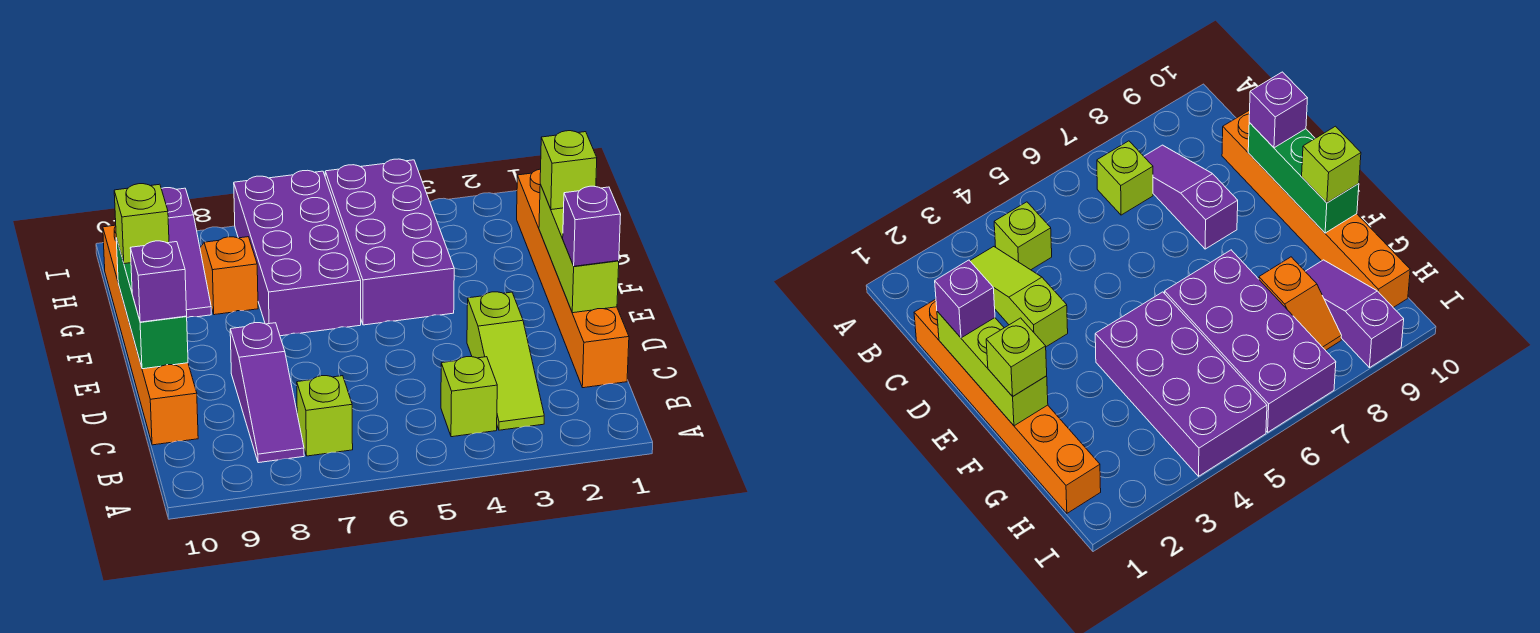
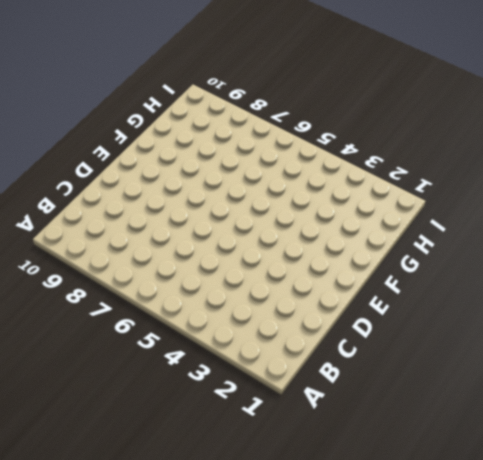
none -> lime slope B3:D3 level 1 top D
none -> lime brick B4 level 1
none -> lime brick B7 level 1

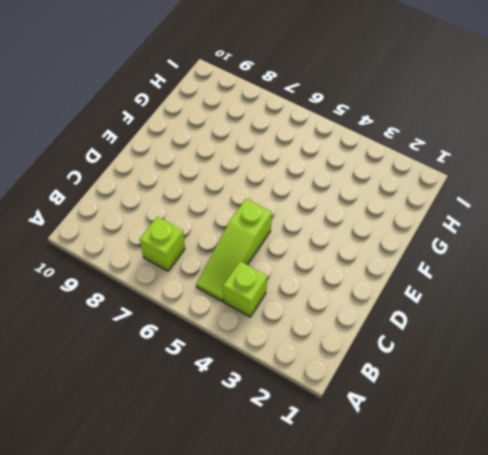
lime slope B5:D5 level 1 top D -> lime slope B3:D3 level 1 top D
none -> purple slope B8:D8 level 1 top D
none -> orange brick C1:H1 level 1
none -> orange brick C10:H10 level 1

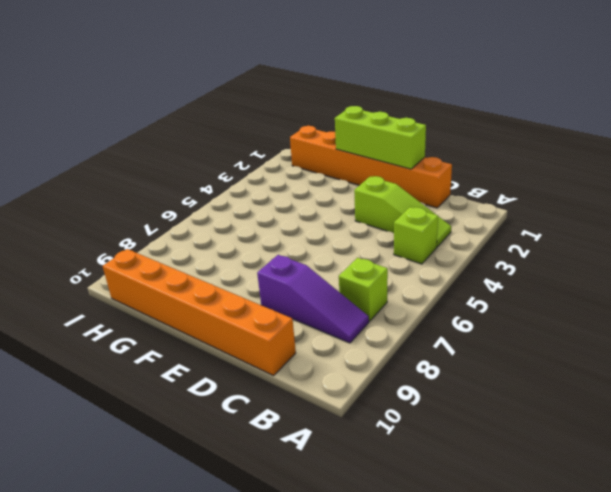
none -> purple brick F4:I5 level 1
none -> purple brick F6:I7 level 1
none -> orange slope G8:H8 level 1 top G

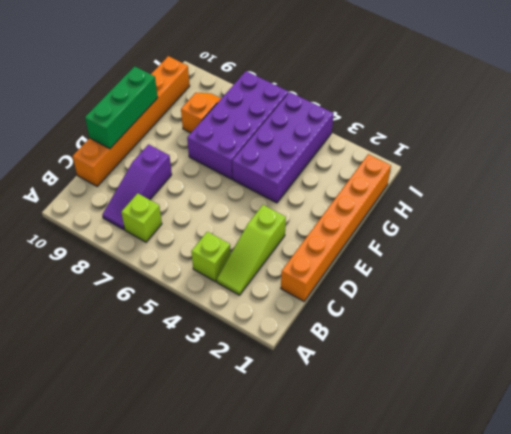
none -> purple slope G9:I9 level 1 top I
none -> lime brick D1:F1 level 2
none -> purple brick D1 level 3

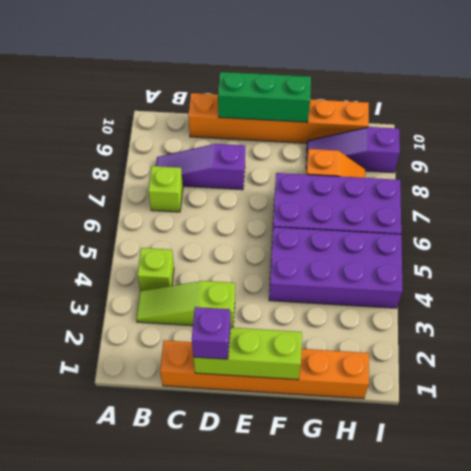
none -> purple brick D10 level 3
none -> lime brick F1 level 3
none -> lime brick F10 level 3

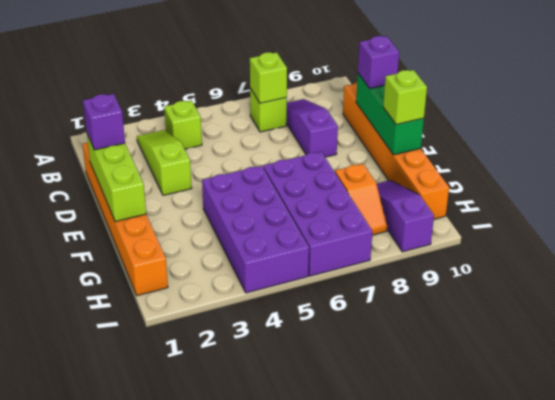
lime brick B7 level 2 -> lime brick F1 level 3

